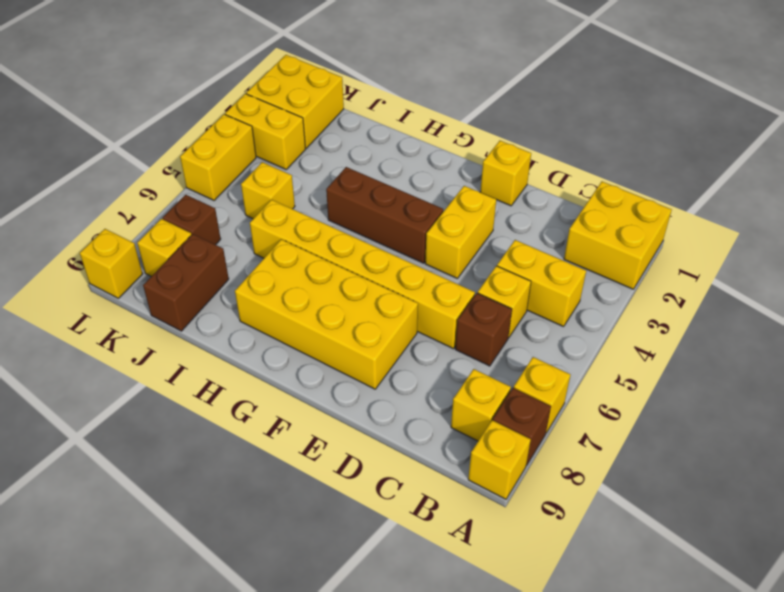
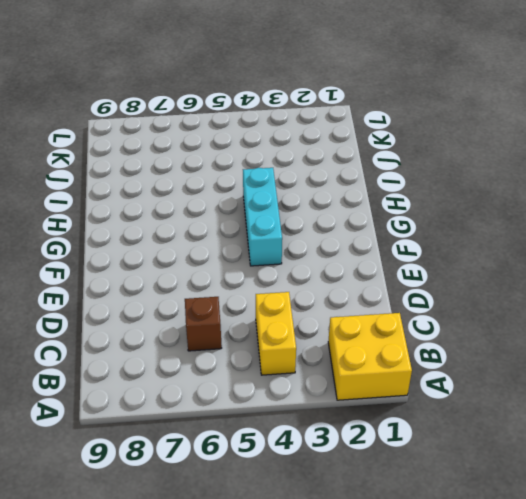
cyan brick F4:H4 level 1 -> brown brick F4:H4 level 1
none -> yellow brick A7 level 1
none -> brown brick A8 level 1
none -> yellow brick A9 level 1

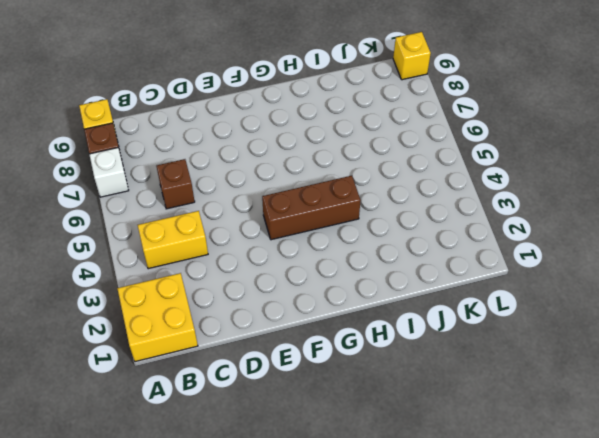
white brick A7 level 1 -> yellow brick A7 level 1
none -> yellow brick B8 level 1
none -> yellow brick C5 level 1
none -> yellow brick D6:I6 level 1

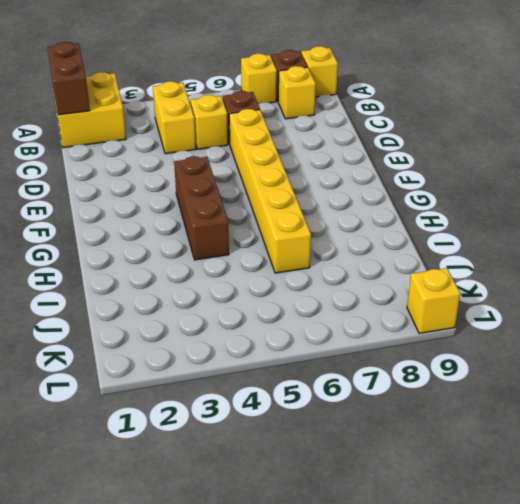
brown brick A1:B1 level 2 -> brown brick J8:J9 level 1
none -> yellow brick E1 level 1
none -> yellow brick E3:E4 level 1
none -> yellow brick E7:H8 level 1

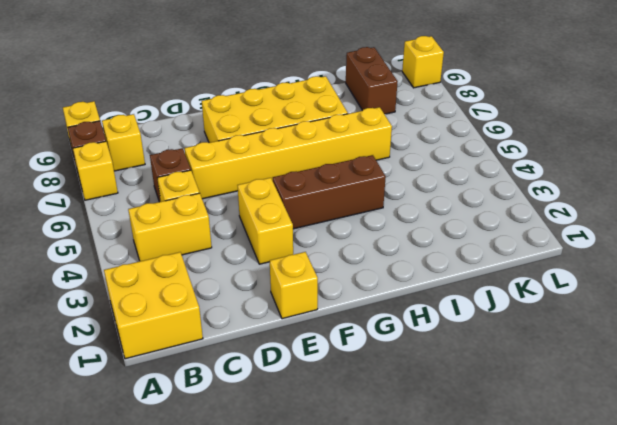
none -> yellow brick J5 level 1
none -> yellow brick K1:L2 level 1
none -> yellow brick K3:L3 level 1

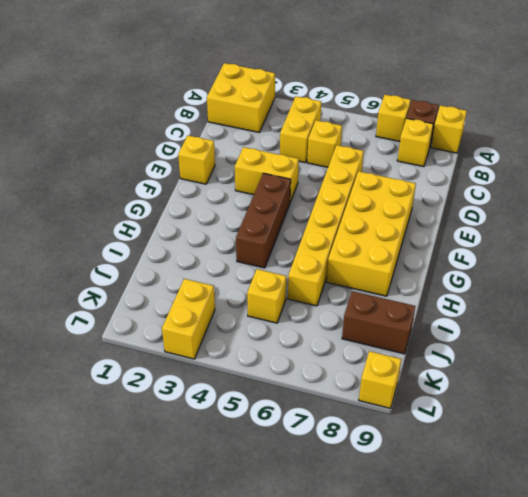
none -> brown brick C6 level 1
none -> yellow brick K1:L2 level 1
none -> brown brick K7 level 1

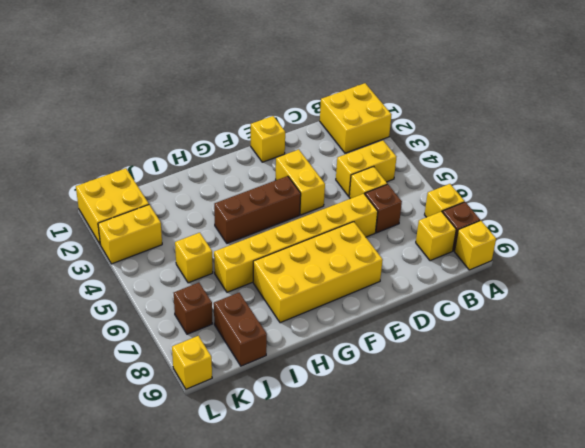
none -> yellow brick K8 level 1
none -> yellow brick L4:L5 level 1

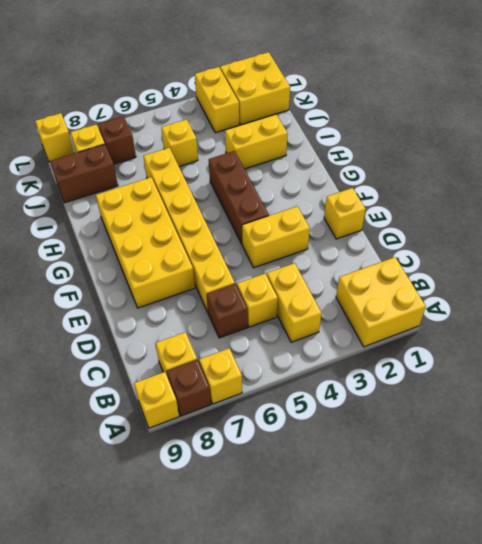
yellow brick I2:I3 level 1 -> yellow brick L4:L5 level 1

